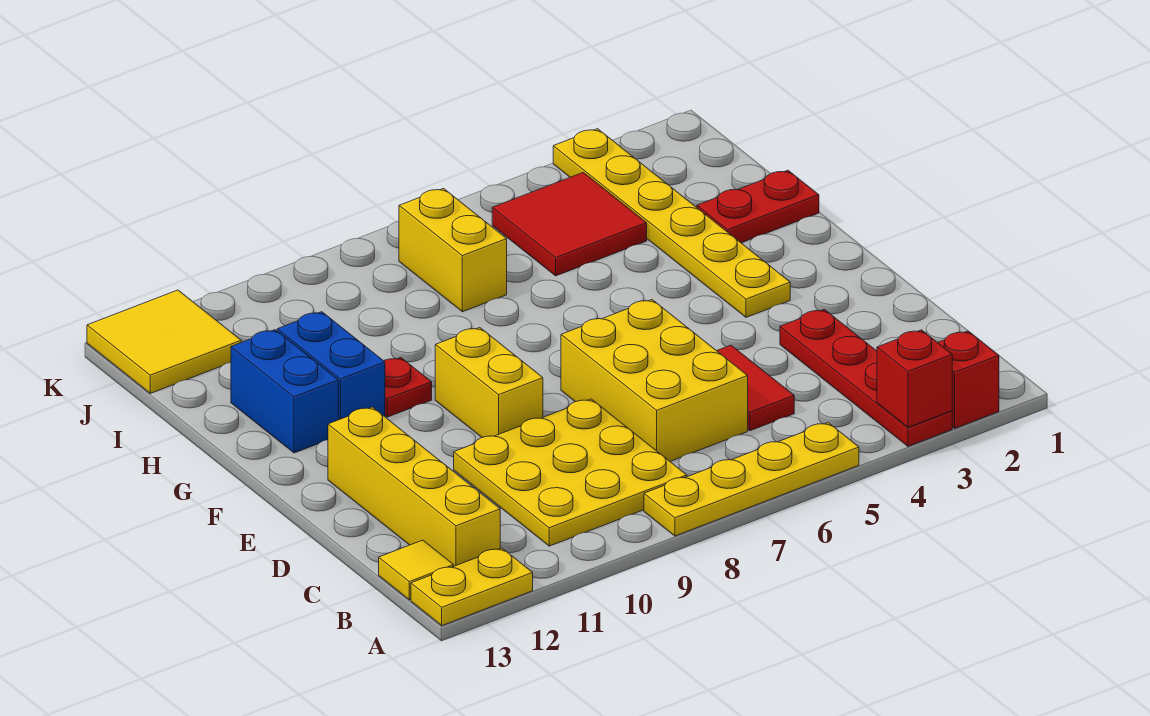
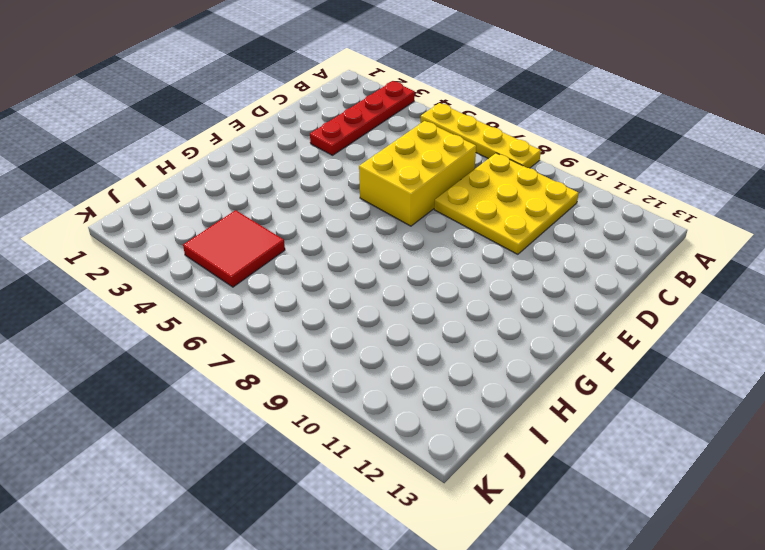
none -> red brick A2 level 1
none -> yellow plate A12:A13 level 1
none -> yellow brick B12:E12 level 1

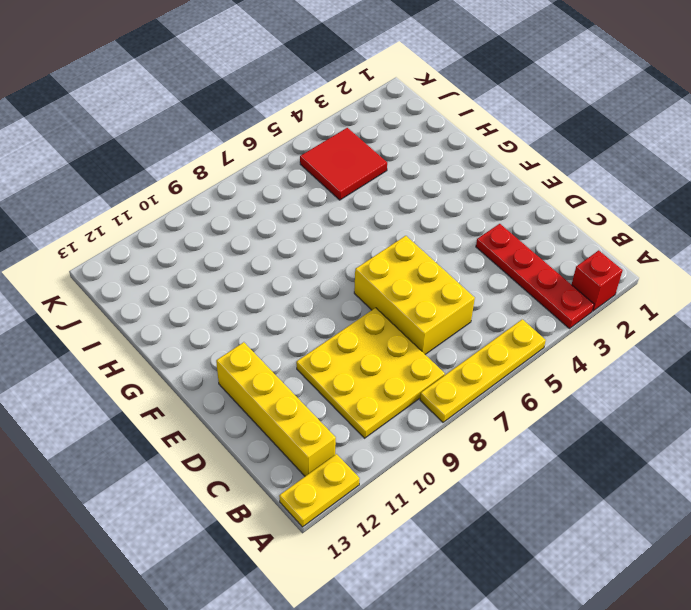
none -> yellow tile B13 level 1
none -> red tile C5:D5 level 1
none -> yellow brick E9:F9 level 1

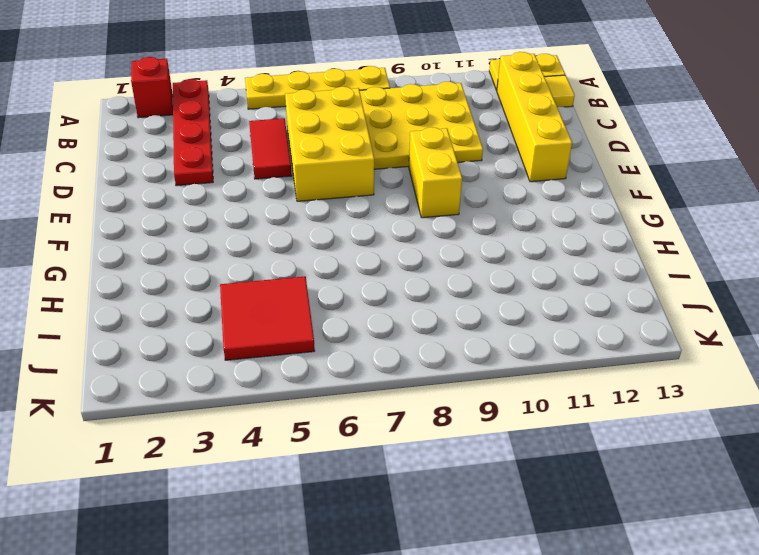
none -> yellow plate F3:K3 level 1
none -> red plate G10 level 1
none -> blue brick G11:H11 level 1

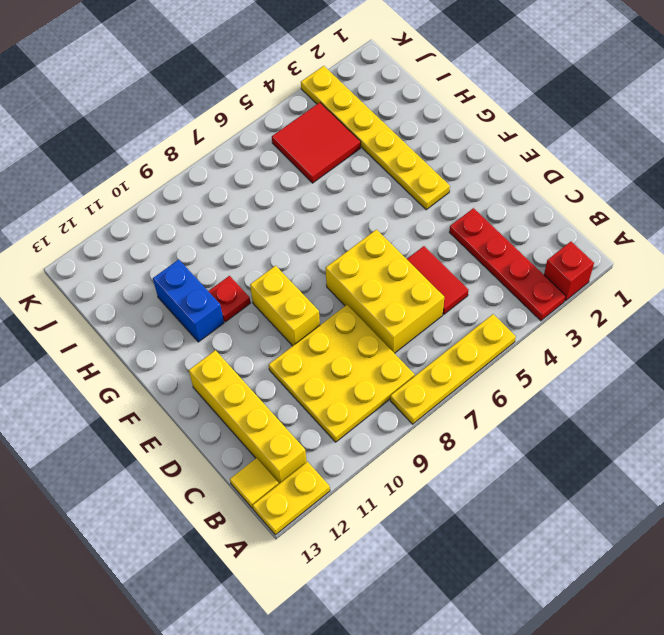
none -> blue brick G12:H12 level 1
none -> red plate H1:H2 level 1
none -> yellow brick I7:J7 level 1

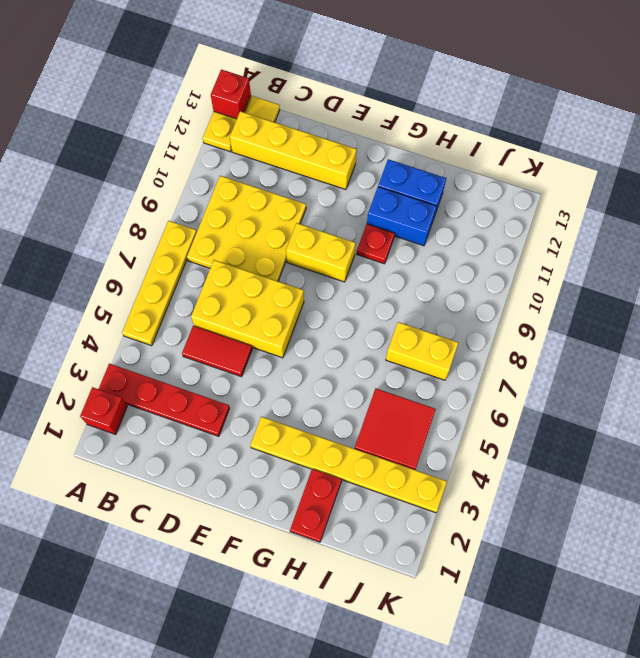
red brick A13 level 2 -> red brick A3 level 2
none -> yellow tile J12:K13 level 1

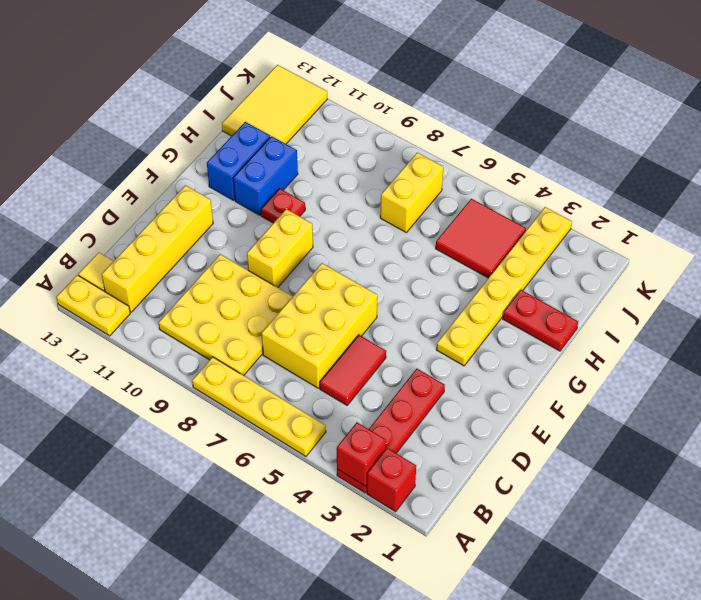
yellow tile I12:K13 level 1 -> yellow tile J12:K13 level 1

